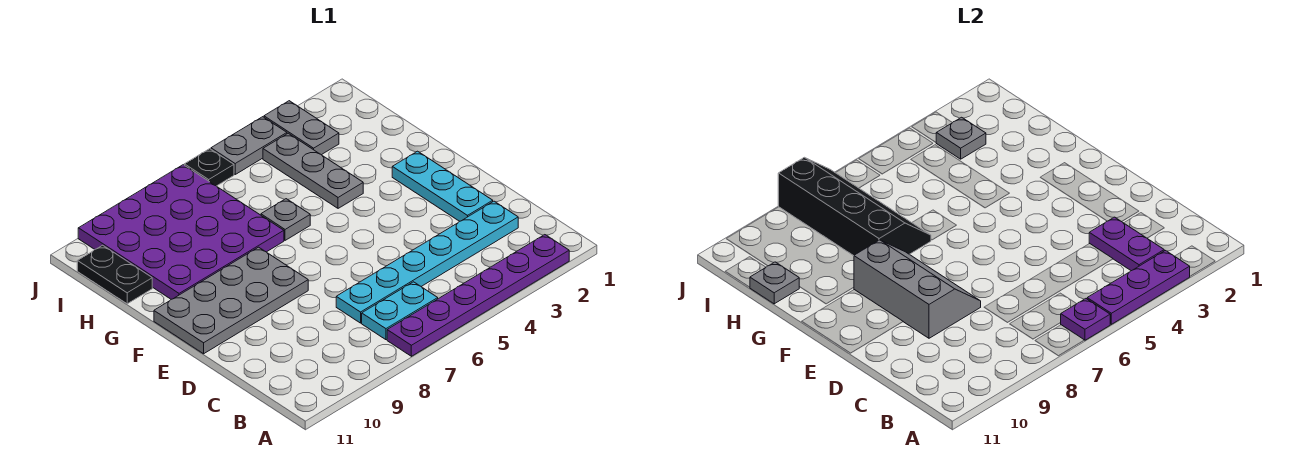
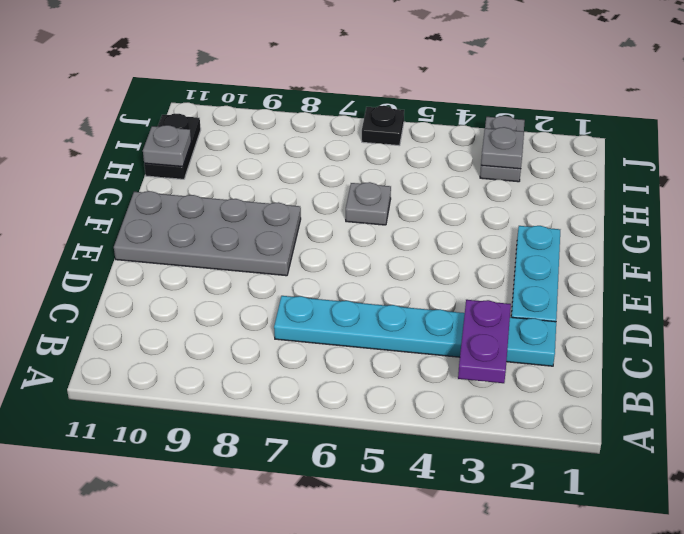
none -> purple plate A2:A7 level 1
none -> cyan plate B6:B7 level 1
none -> grey plate G4:I4 level 1

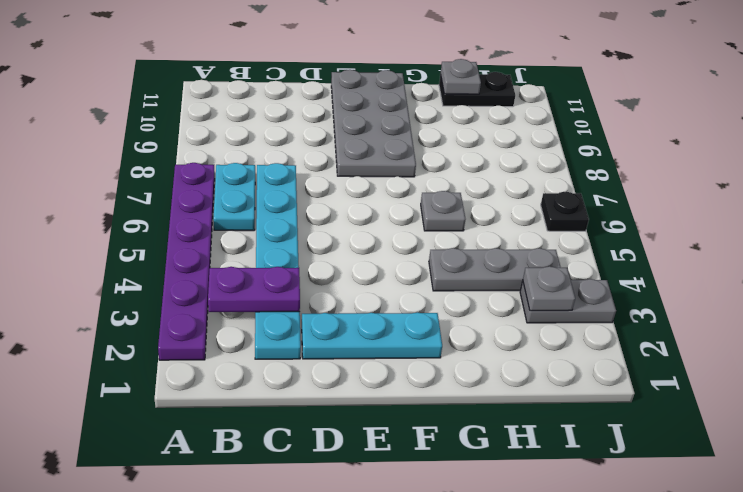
none -> purple plate G7:J10 level 1
none -> grey plate J4:J5 level 1
none -> purple plate A3:A5 level 2

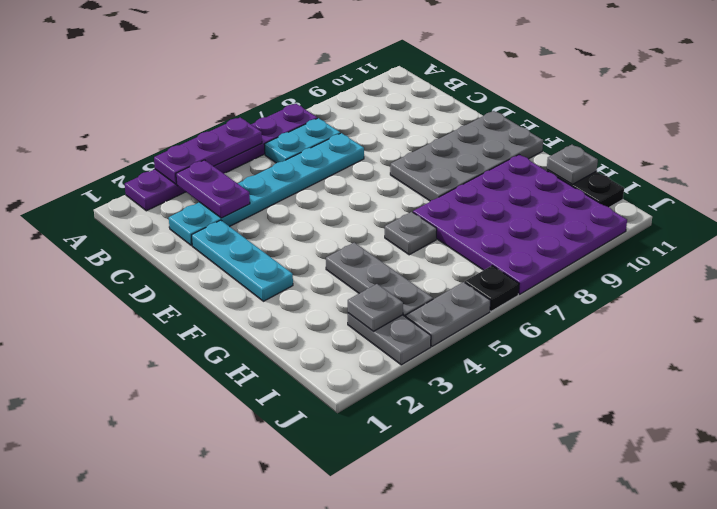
none -> purple plate A6 level 2
none -> grey slope D8:F9 level 2 top 9
none -> black slope G7:J8 level 2 top 8

